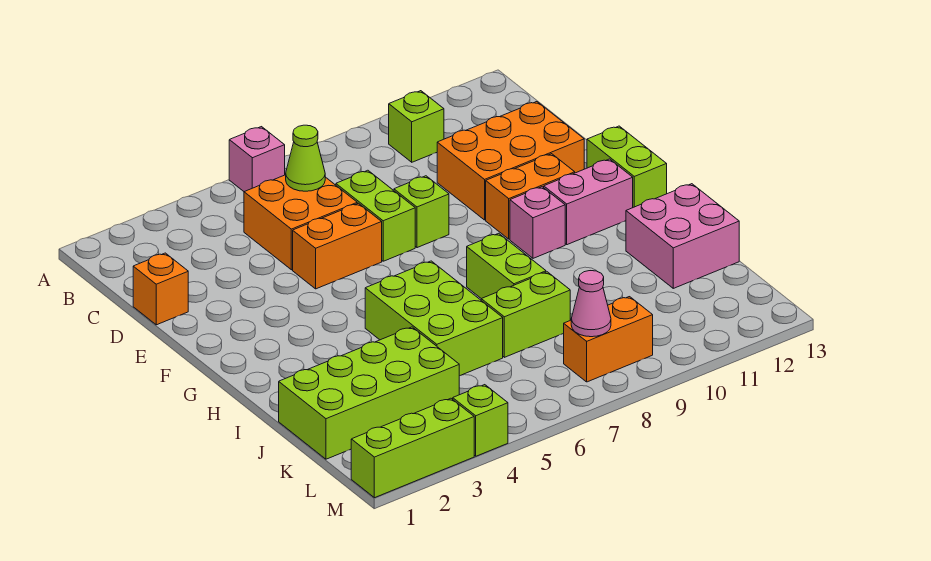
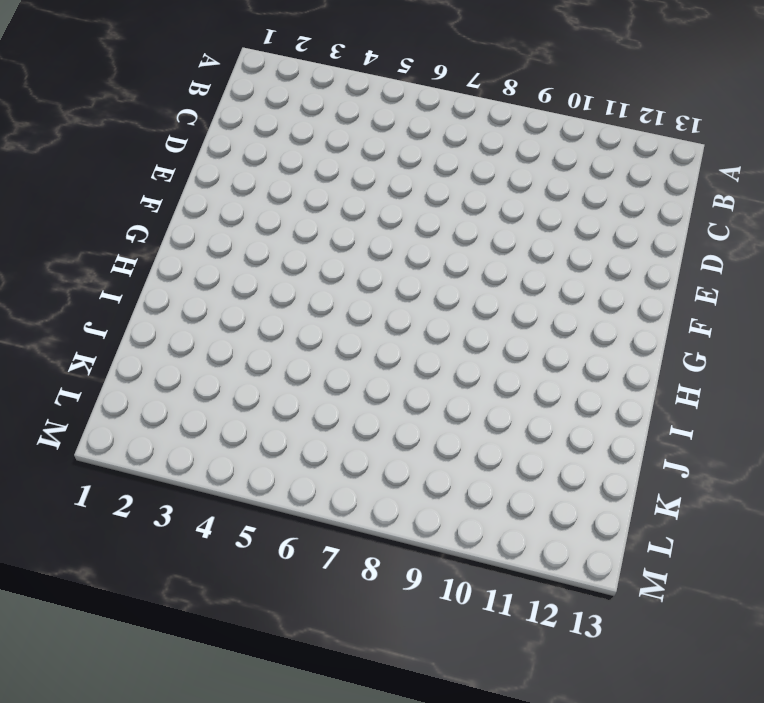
none -> pink brick A6 level 1
none -> lime brick B10 level 1
none -> orange brick C5:D6 level 1

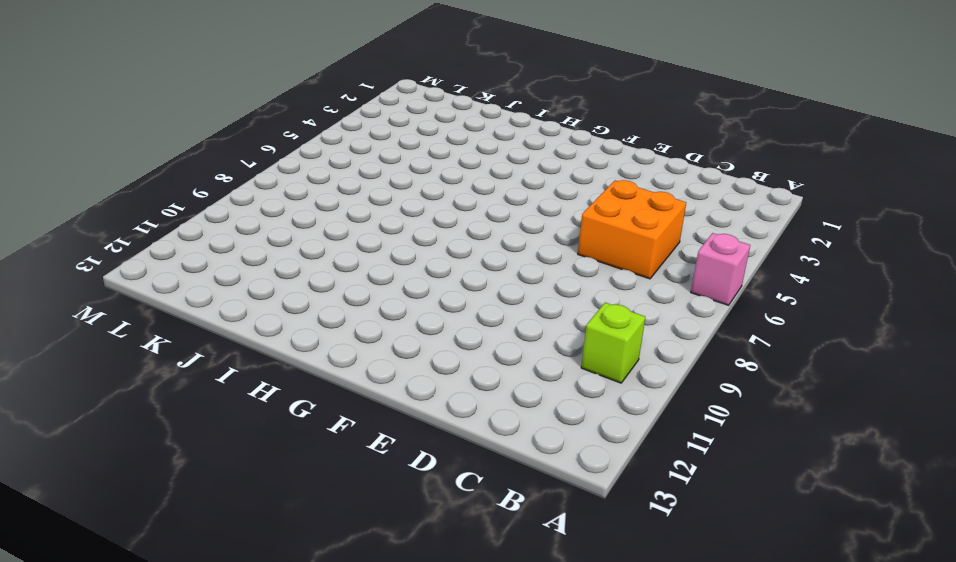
none -> orange brick D1 level 1
none -> lime brick D7:E7 level 1
none -> orange brick D10:E12 level 1

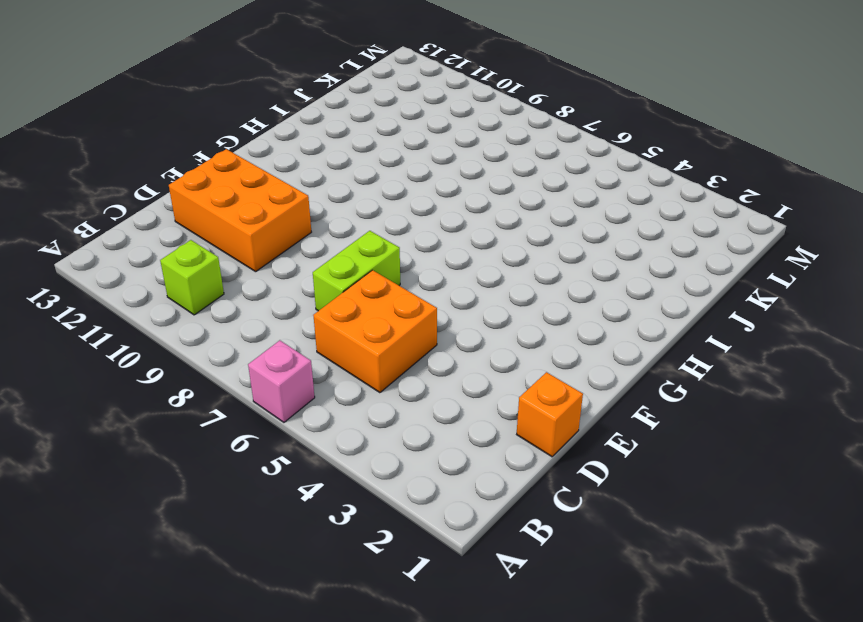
none -> orange brick E5:E6 level 1
none -> lime brick E8 level 1
none -> orange brick F10:F11 level 1

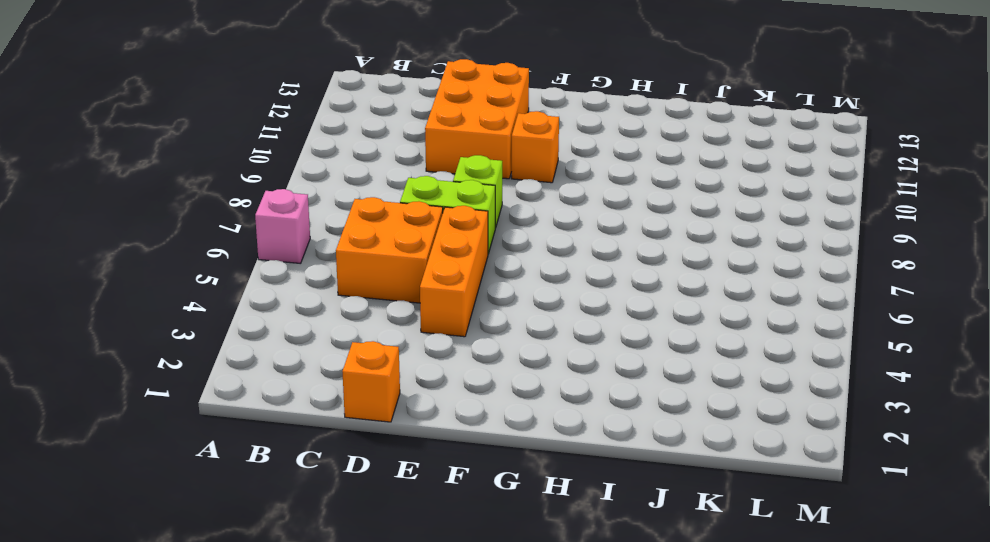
orange brick E4:E6 level 1 -> orange brick E5:E6 level 1
orange brick F10 level 1 -> orange brick F10:F11 level 1
none -> lime brick B10 level 1
none -> lime brick F13:G13 level 1
none -> pink brick G10 level 1

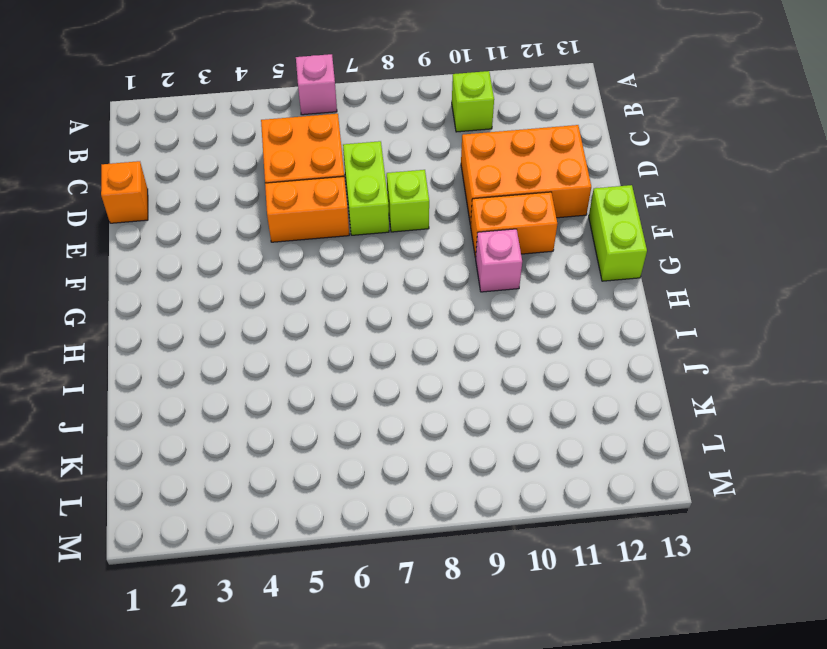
none -> pink brick G11:G12 level 1
none -> lime brick H5:J6 level 1
none -> lime brick H8:I8 level 1

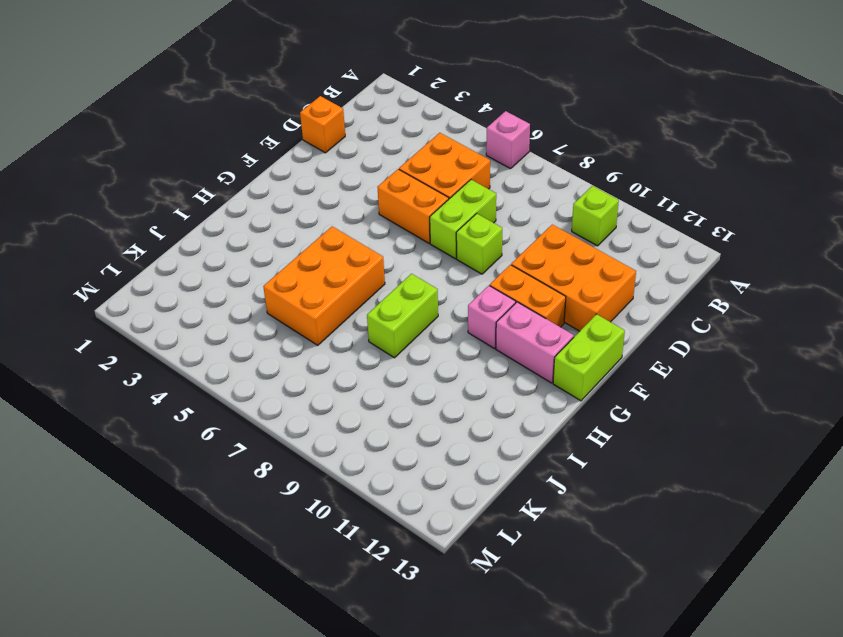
orange brick H5:J6 level 1 -> lime brick H5:J6 level 1
none -> pink brick I12:J13 level 1
none -> lime brick J1:K4 level 1
none -> lime brick J7:J8 level 1

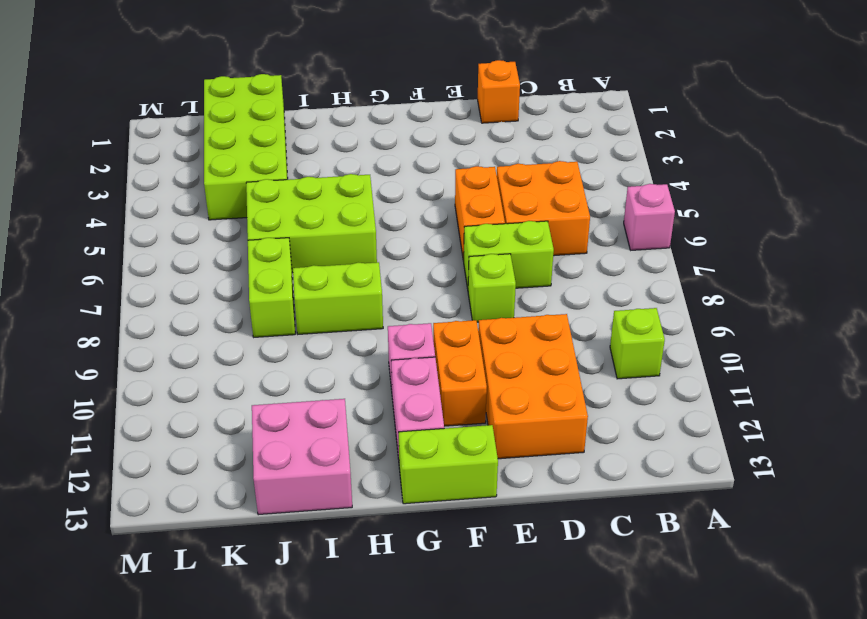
none -> orange brick L8:L9 level 1
none -> lime brick M1:M3 level 1
none -> lime brick M4 level 1

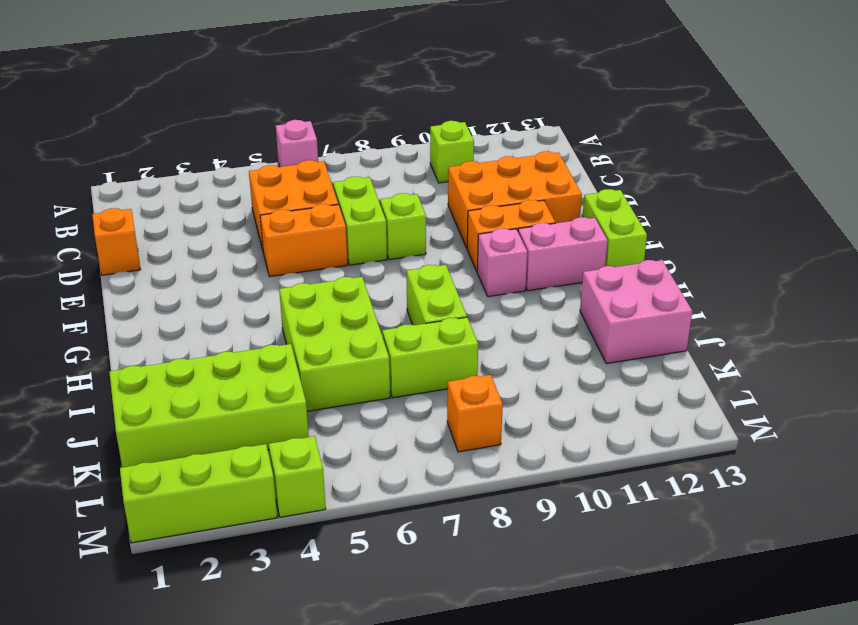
orange brick L8 level 1 -> orange brick L8:L9 level 1
none -> lime cone C6 level 2
none -> pink cone L8 level 2

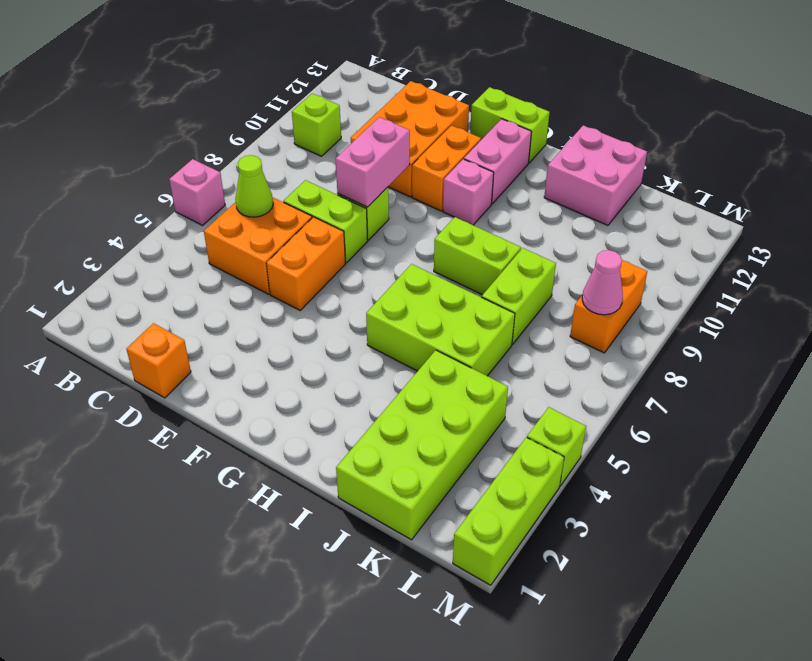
pink brick E8:E9 level 2 -> none

